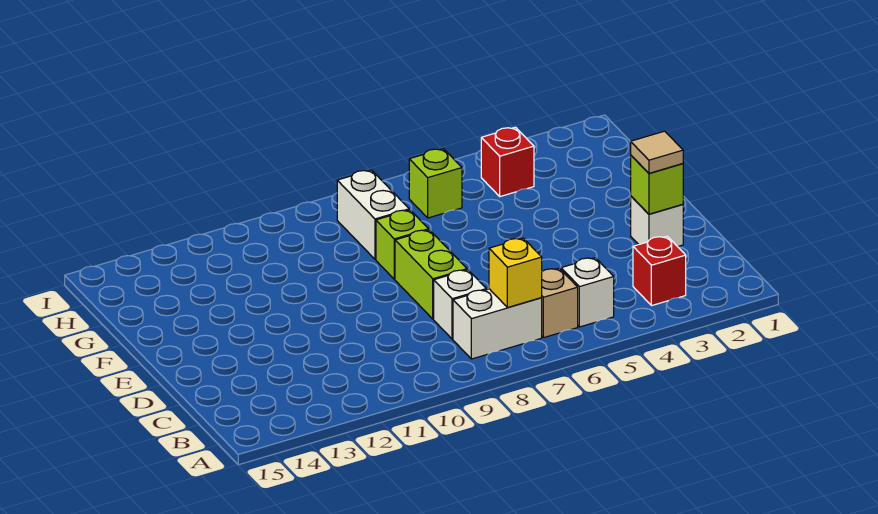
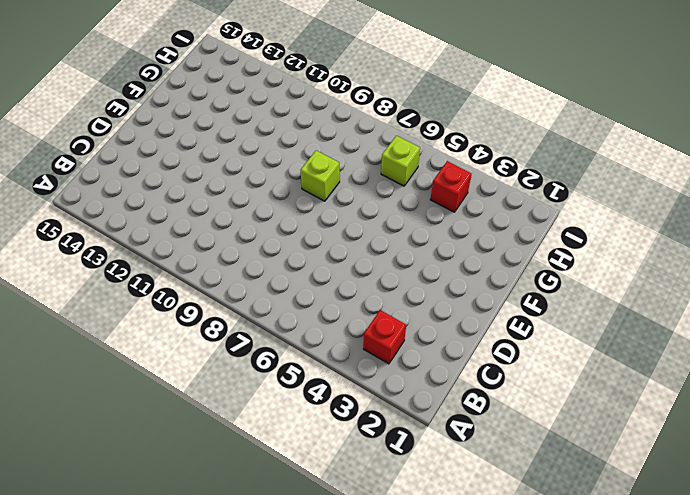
none -> white brick B5 level 1
none -> tan brick B6 level 1
none -> white brick B7:B8 level 1

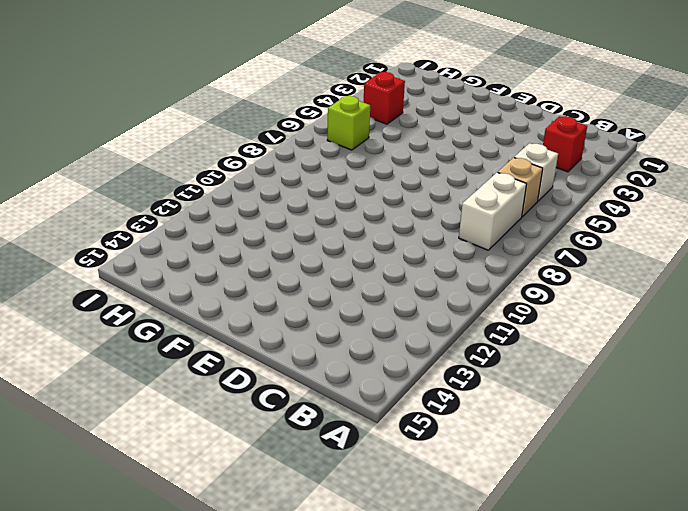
none -> white brick C8 level 1
none -> white brick D2 level 1
none -> lime brick D8:E8 level 1

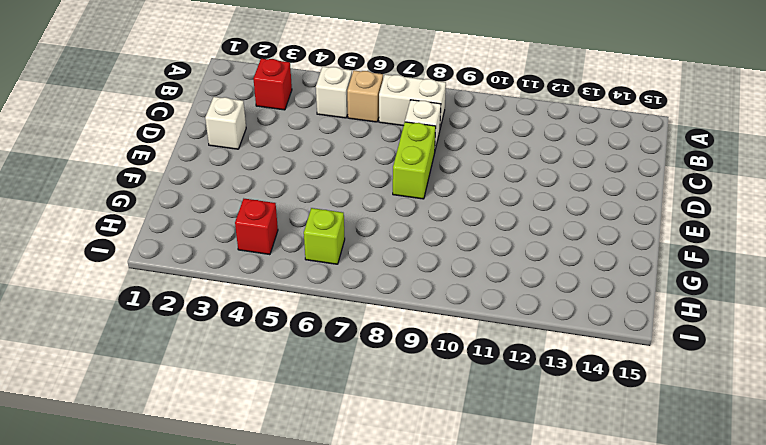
none -> lime brick F8 level 1
none -> white brick G8:H8 level 1
none -> yellow brick B7 level 2

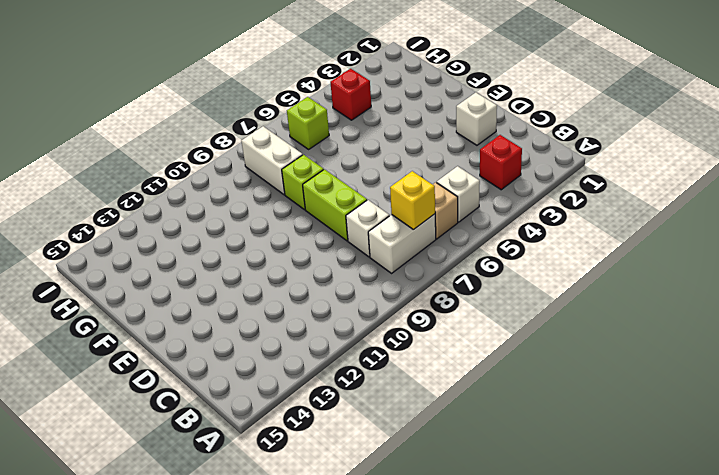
none -> lime brick D2 level 2
none -> tan tile D2 level 3

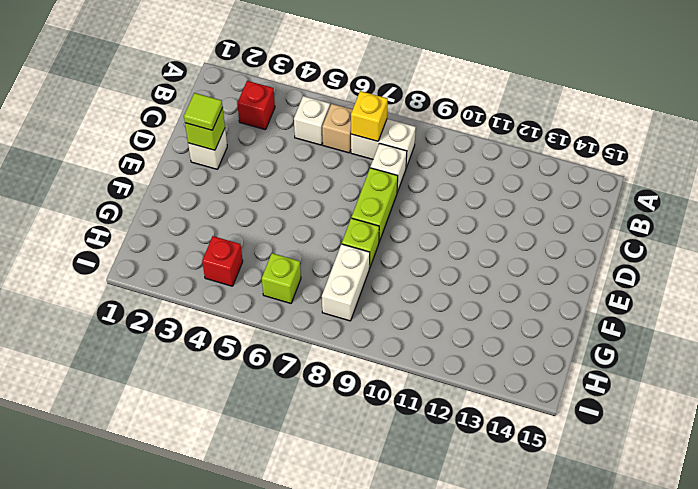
lime tile D2 level 3 -> tan tile D2 level 3

